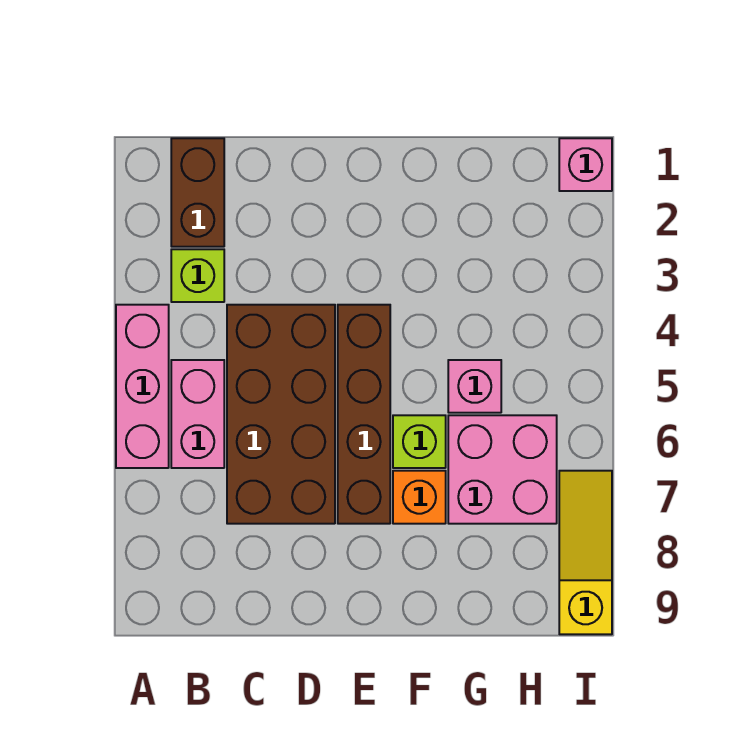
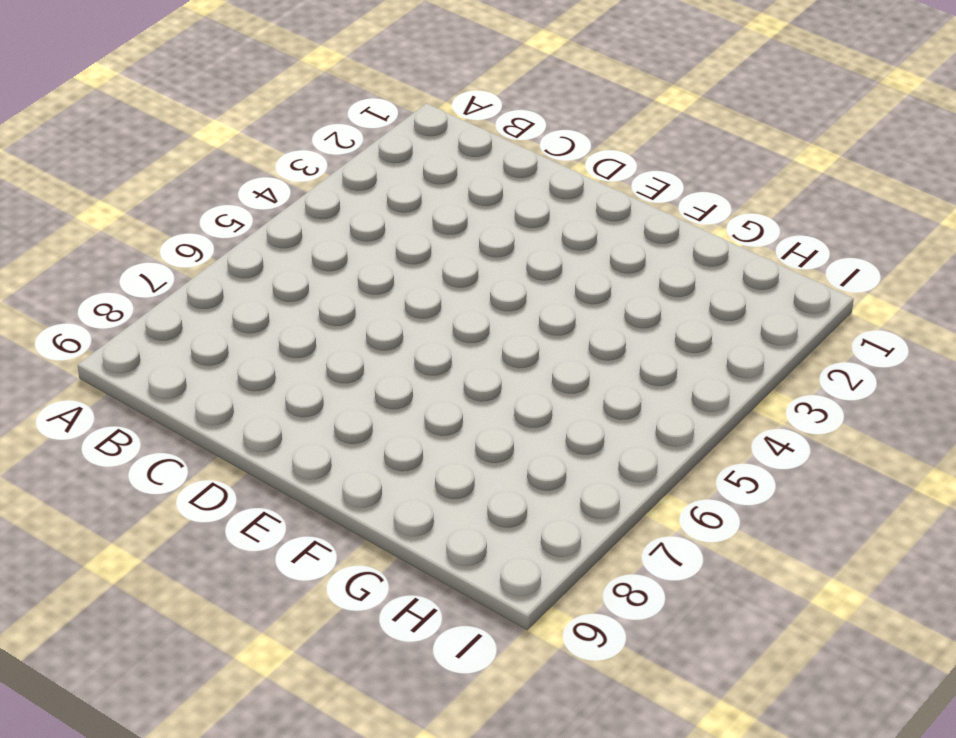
none -> pink brick A4:A6 level 1
none -> brown brick B1:B2 level 1
none -> lime brick B3 level 1

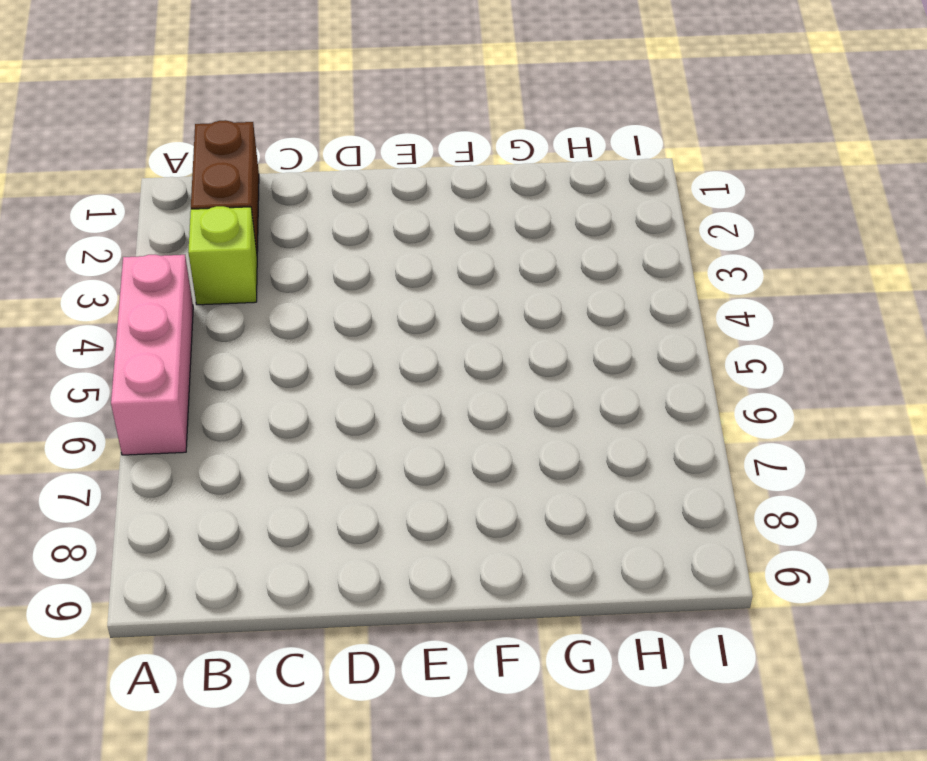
none -> pink brick B5:B6 level 1
none -> brown brick C4:D7 level 1
none -> brown brick E4:E7 level 1

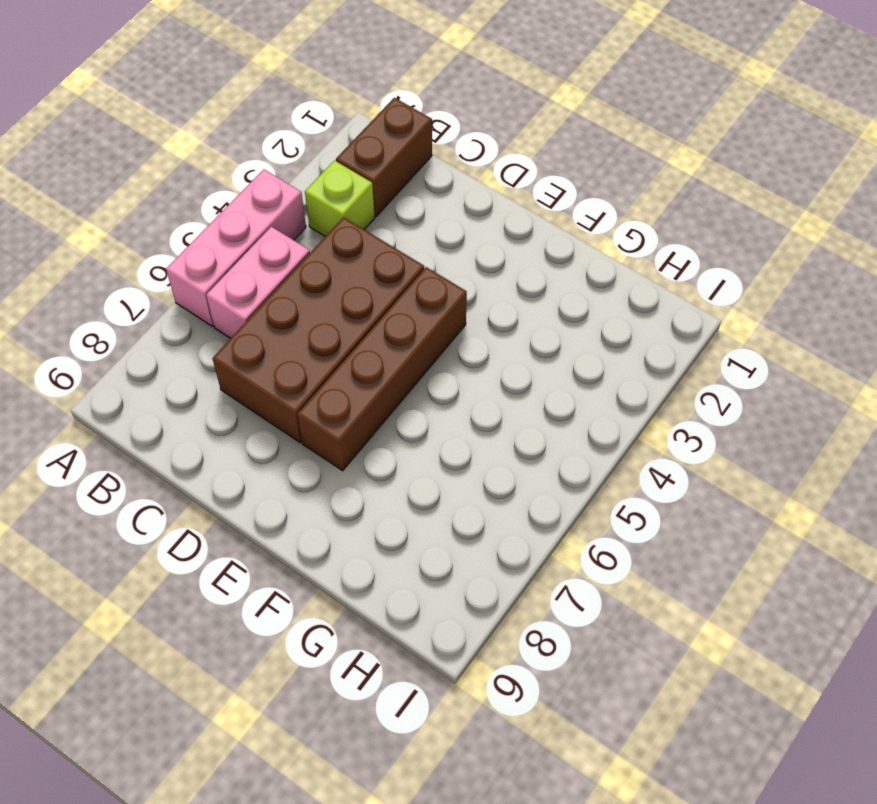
none -> lime brick F6 level 1
none -> orange brick F7 level 1
none -> pink brick G5 level 1

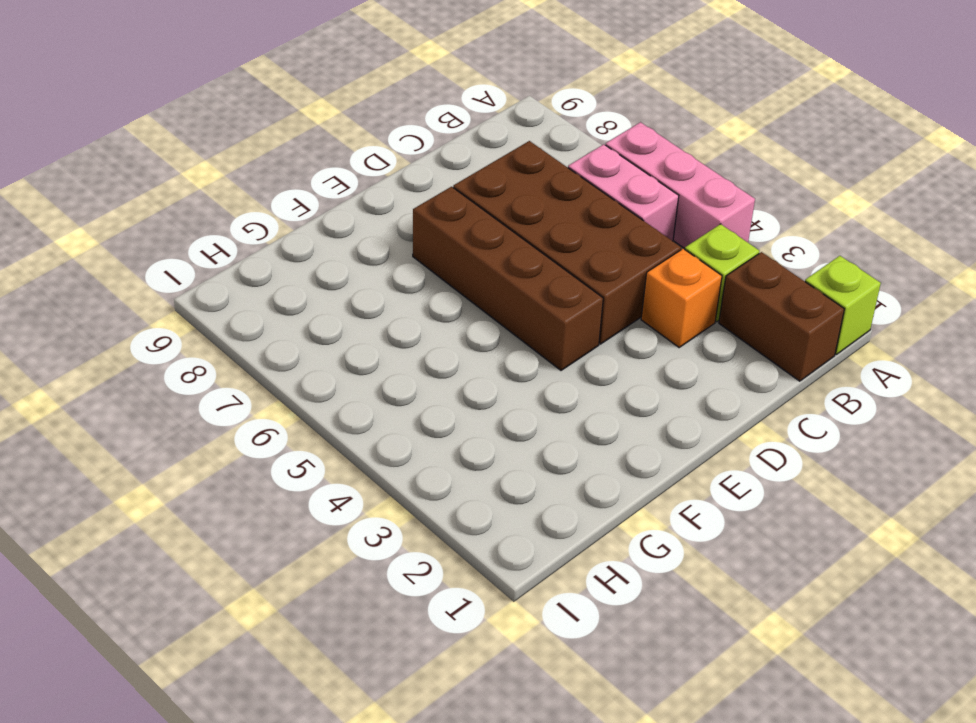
lime brick A1 level 1 -> lime brick F6 level 1
orange brick C3 level 1 -> orange brick F7 level 1
none -> pink brick G5 level 1
none -> pink brick G6:H7 level 1
none -> pink brick I1 level 1

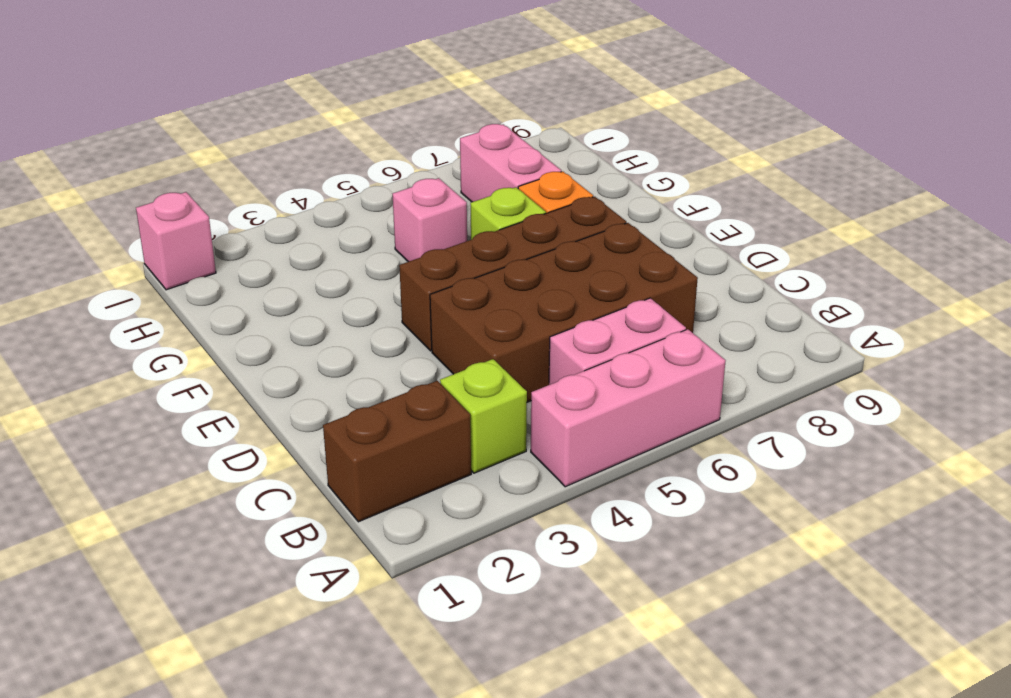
pink brick G7:H7 level 1 -> pink brick G6:H7 level 1
none -> yellow slope I7:I9 level 1 top 9

